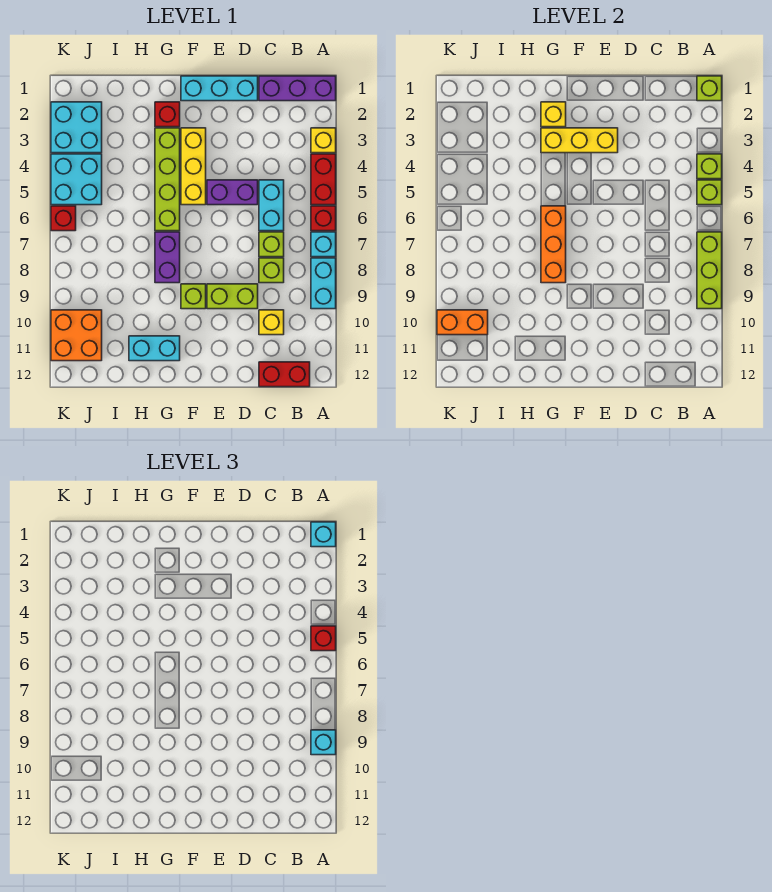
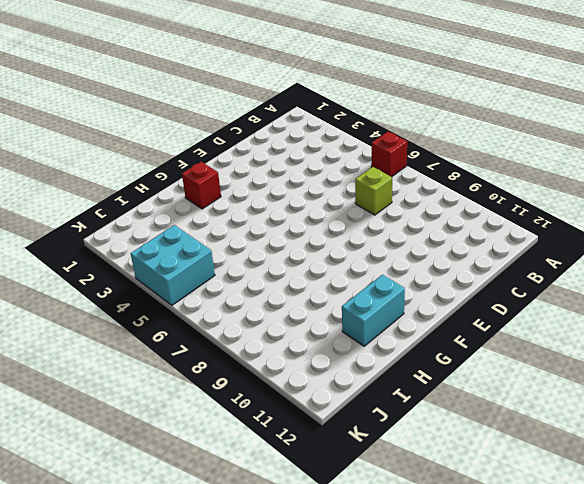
none -> purple brick A1:C1 level 1
none -> yellow brick A3 level 1
none -> red brick A4:A5 level 1
none -> cyan brick A7 level 1

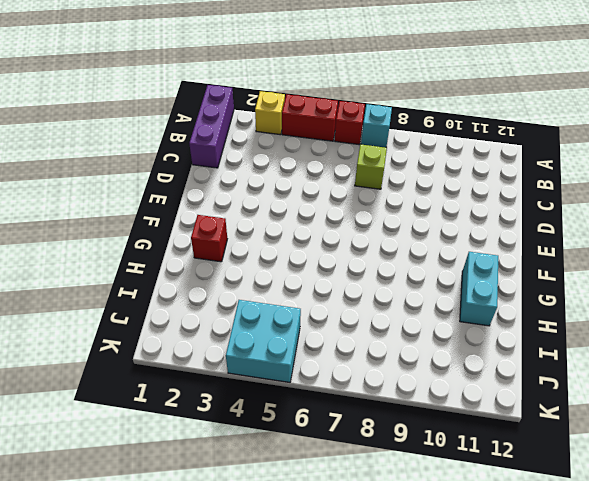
none -> cyan brick A8:A9 level 1
none -> red brick B12:C12 level 1
none -> cyan brick C5:C6 level 1
none -> lime brick C8 level 1

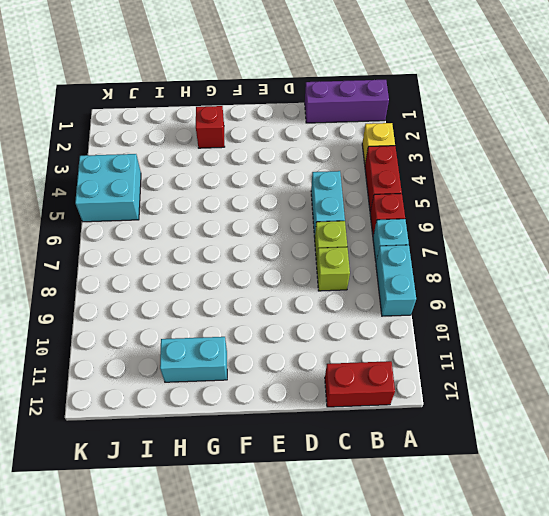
none -> yellow brick C10 level 1
none -> cyan brick D1:F1 level 1
none -> purple brick D5:E5 level 1
none -> lime brick D9:E9 level 1

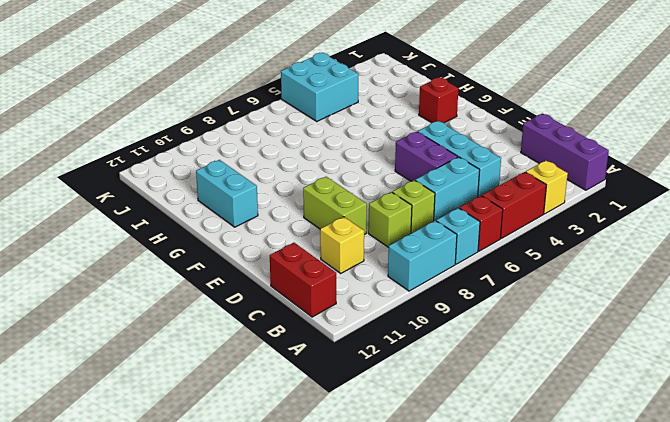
cyan brick C4:E4 level 1 -> cyan brick D1:F1 level 1
none -> yellow brick F3:F5 level 1
none -> lime brick F9 level 1
none -> lime brick G3:G6 level 1
none -> purple brick G7:G8 level 1

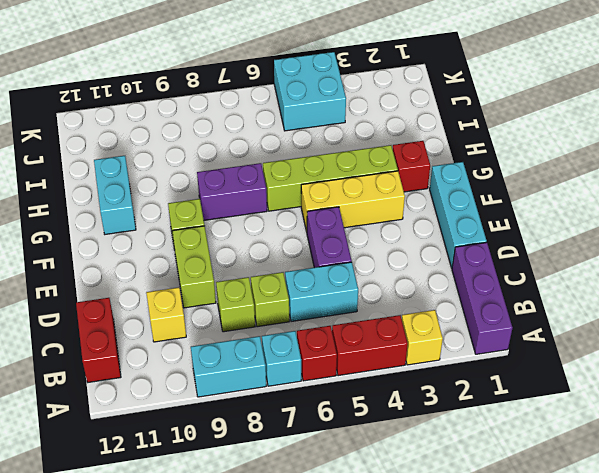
none -> cyan brick J2:K3 level 1
none -> orange brick J10:K11 level 1
none -> red brick K6 level 1
none -> lime brick A1 level 2

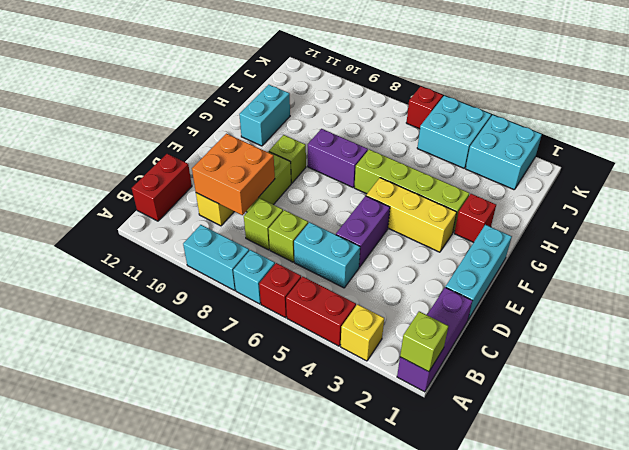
orange brick C9:D10 level 2 -> orange brick J10:K11 level 1
none -> lime brick A4 level 2
none -> lime brick A5 level 2
none -> lime brick A7:A9 level 2
none -> yellow brick E3:G3 level 2

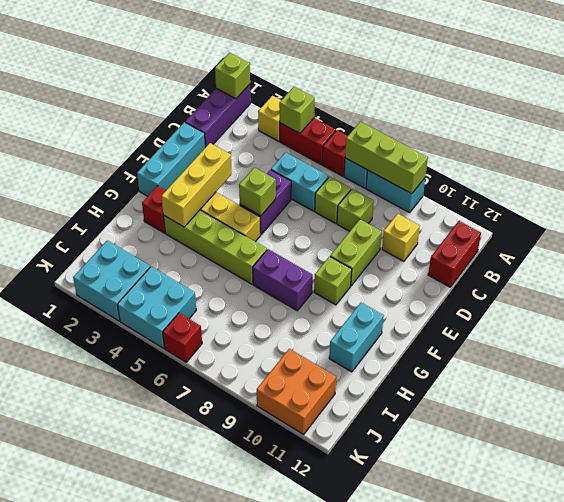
lime brick E5 level 2 -> lime brick A5 level 2
none -> yellow brick G2 level 2
none -> orange brick G6:G8 level 2
none -> orange brick J10:K10 level 2
none -> cyan brick A1 level 3

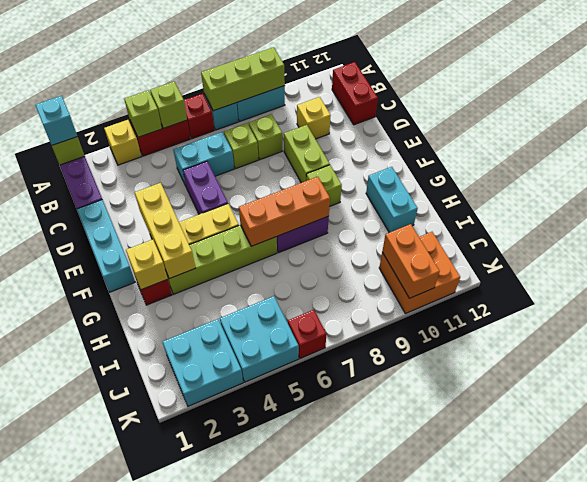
none -> red brick A5 level 3
none -> cyan brick A9 level 3

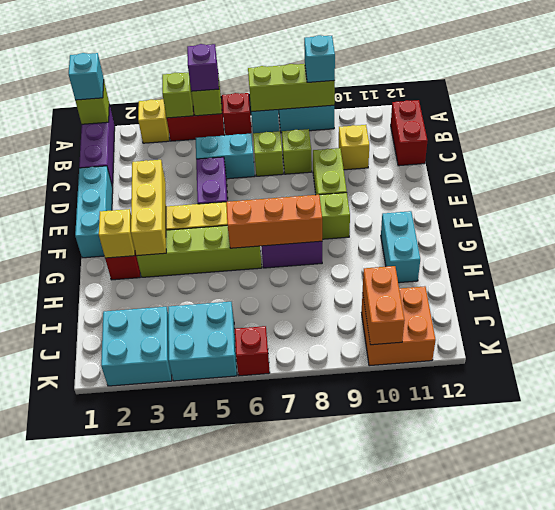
purple brick A5 level 3 -> red brick A5 level 3

